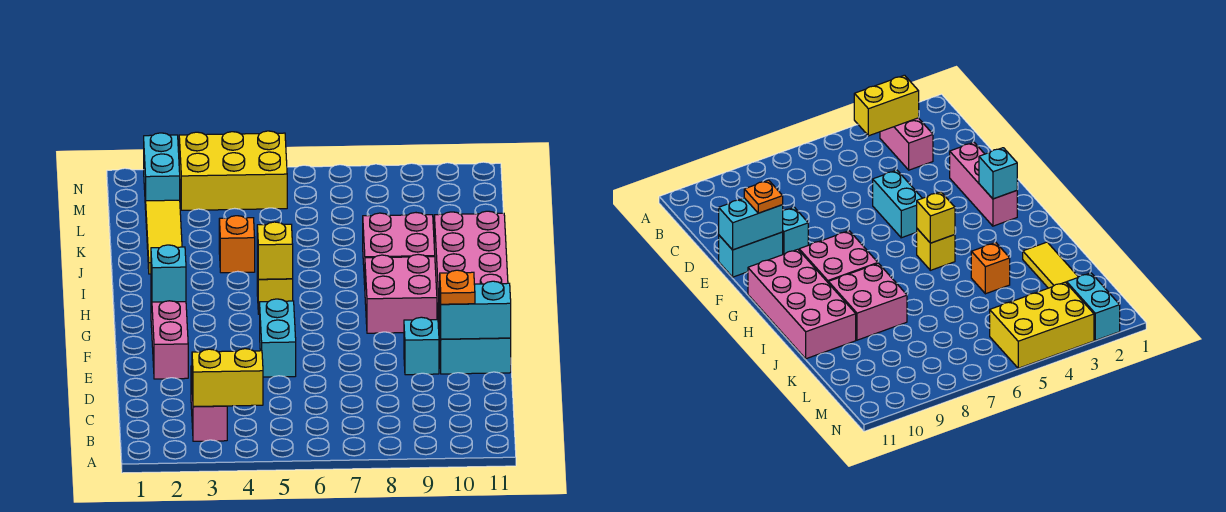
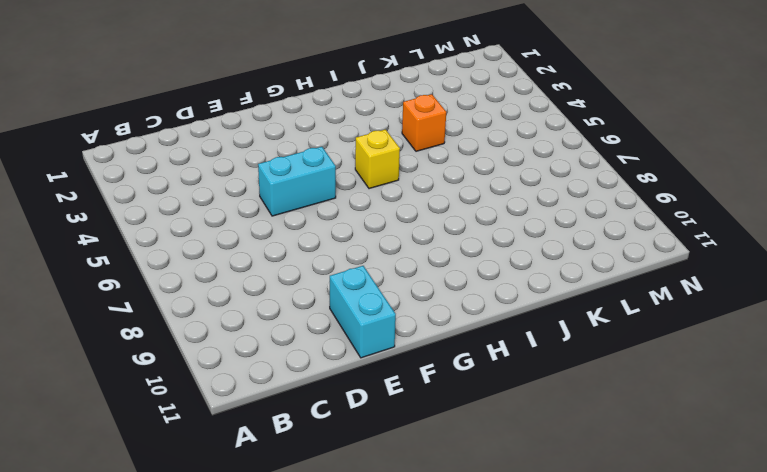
none -> pink brick B3:C3 level 1
none -> pink brick E2:G2 level 1
none -> cyan brick E9 level 1

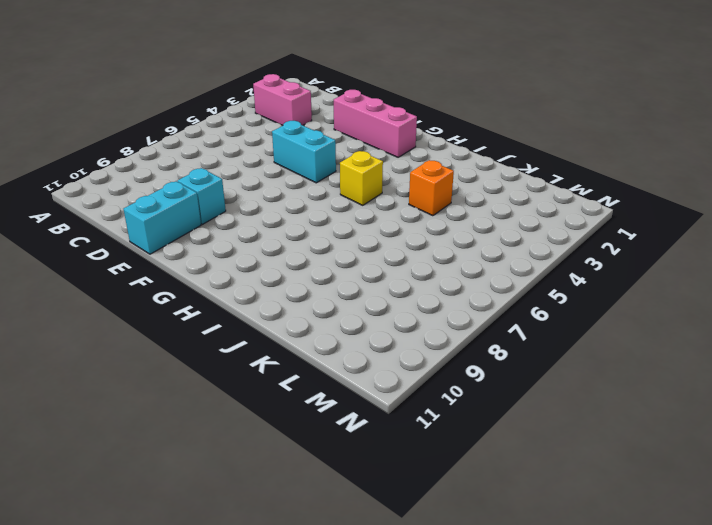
none -> pink brick G8:H9 level 1
none -> pink brick G10:J11 level 1
none -> pink brick I8:J9 level 1

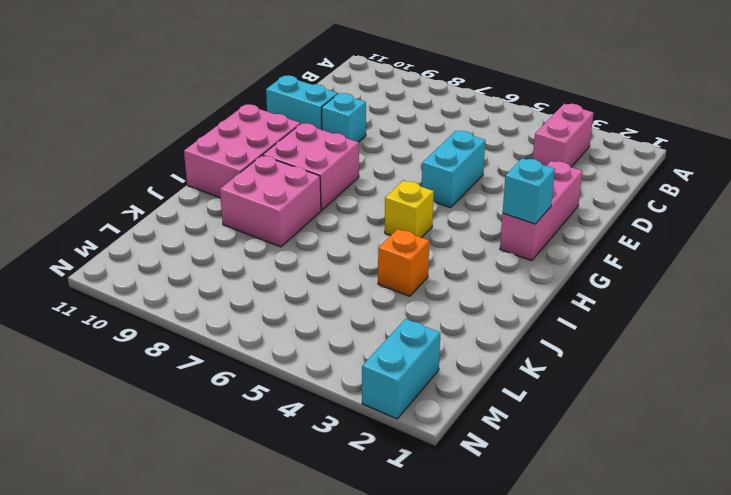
pink brick G10:I11 level 1 -> pink brick G10:J11 level 1
none -> yellow tile J2:L2 level 1
none -> yellow brick M3:N5 level 1
none -> yellow brick B3:B4 level 2

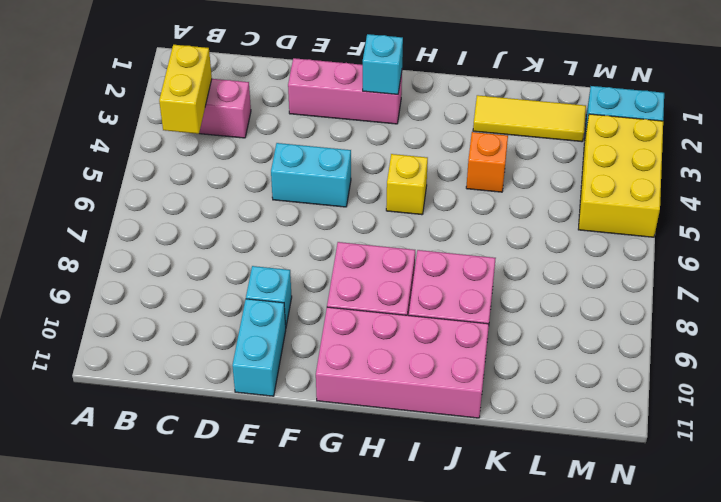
none -> cyan brick E10:E11 level 2
none -> yellow brick H5 level 2
none -> orange plate E10 level 3

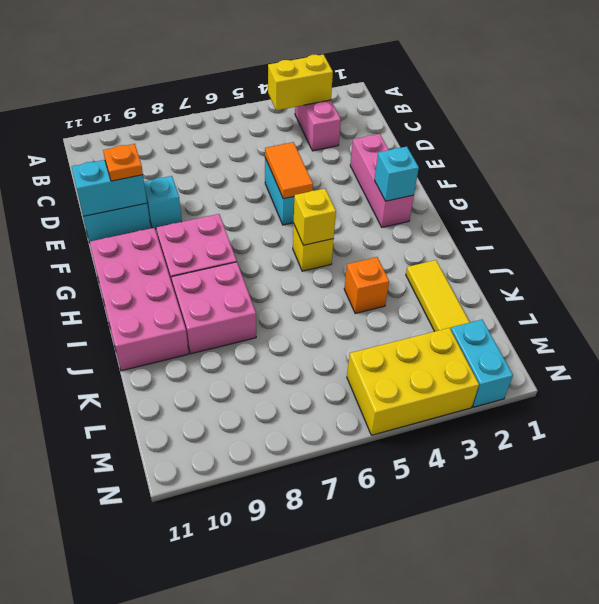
orange tile E5:F5 level 2 -> none

